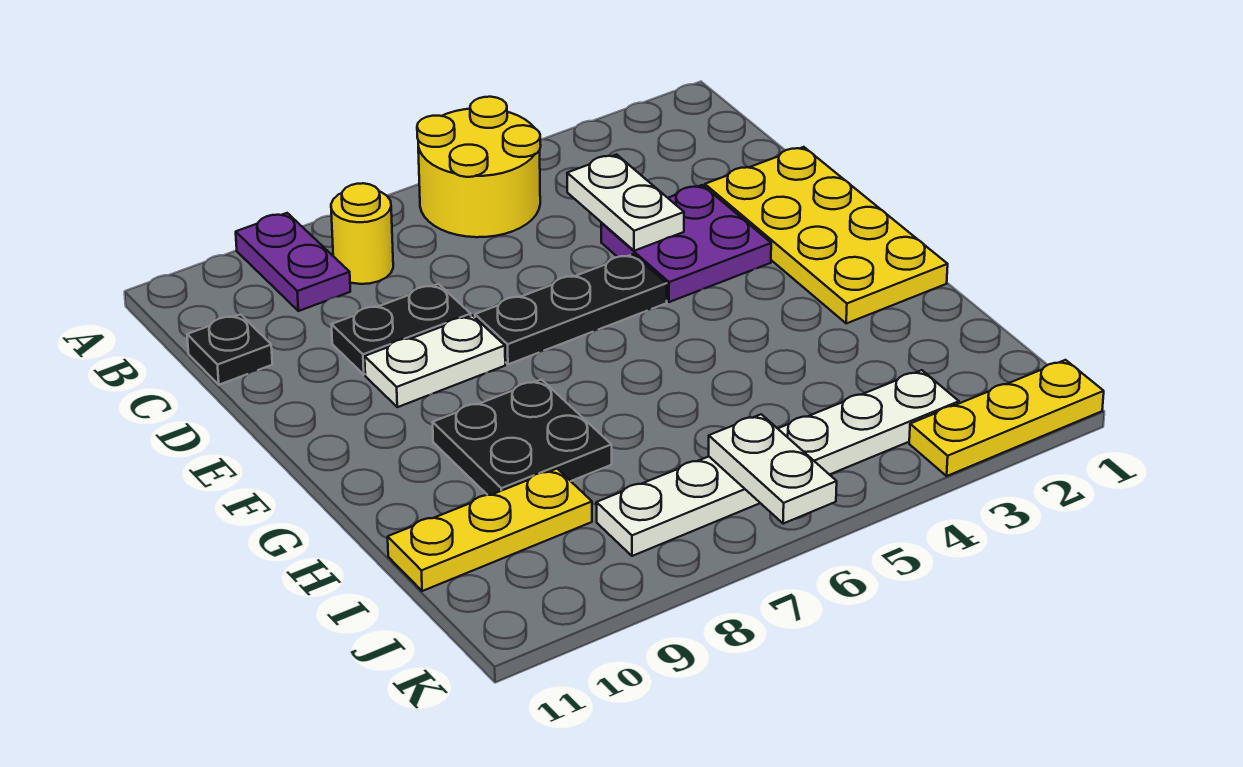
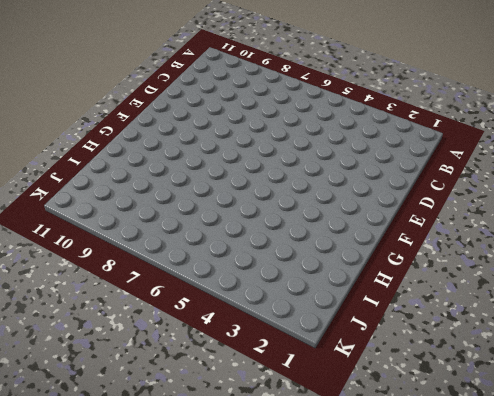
none -> yellow round brick A5:B6 level 1
none -> purple plate A9:B9 level 1
none -> yellow round brick B8 level 1

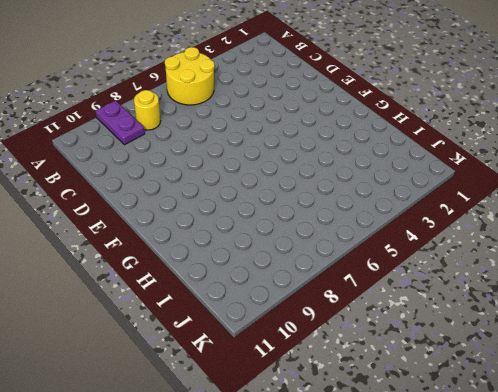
none -> black plate C11 level 1
none -> yellow plate D1:G2 level 1
none -> purple plate D3:E4 level 1

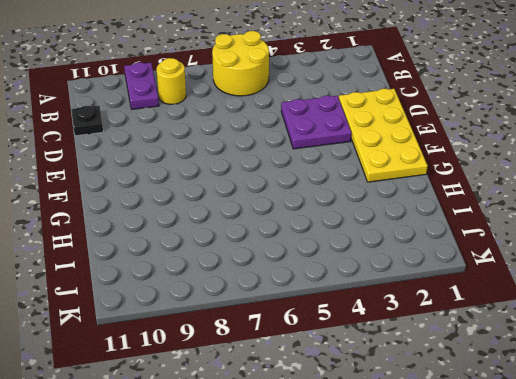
none -> black plate D8:D9 level 1
none -> black plate E5:E7 level 1
none -> white plate E8:E9 level 1

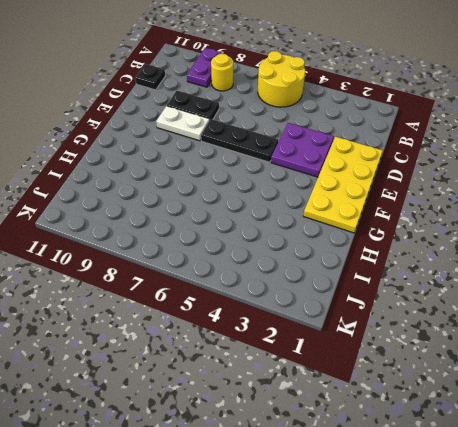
none -> black plate G8:H9 level 1
none -> yellow plate I9:I11 level 1
none -> white plate J3:J8 level 1

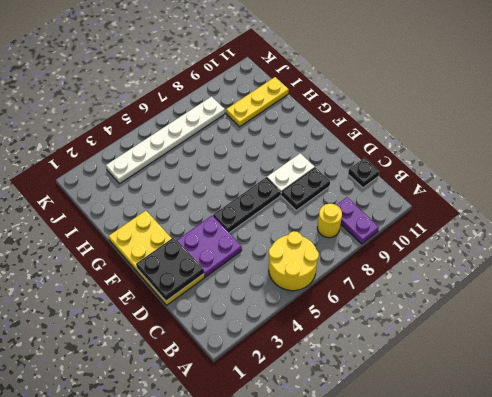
black plate D1:E2 level 2 -> black plate G8:H9 level 1
none -> yellow plate K1:K3 level 1
none -> white plate C4:D4 level 2
none -> white plate J6:K6 level 2

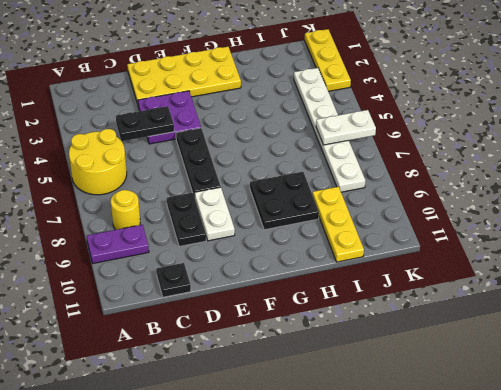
black plate C4:D4 level 2 -> white plate C4:D4 level 2

